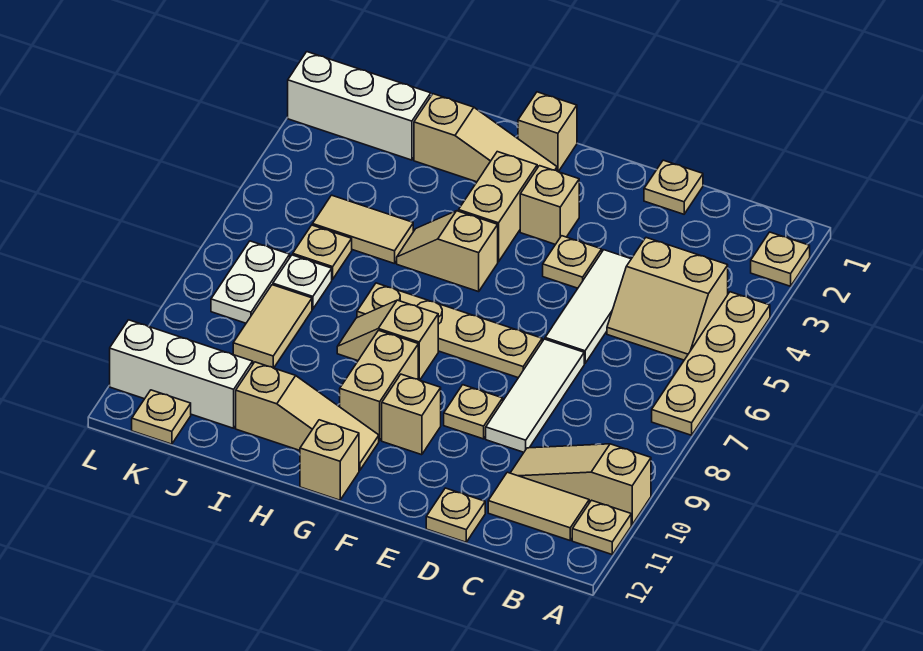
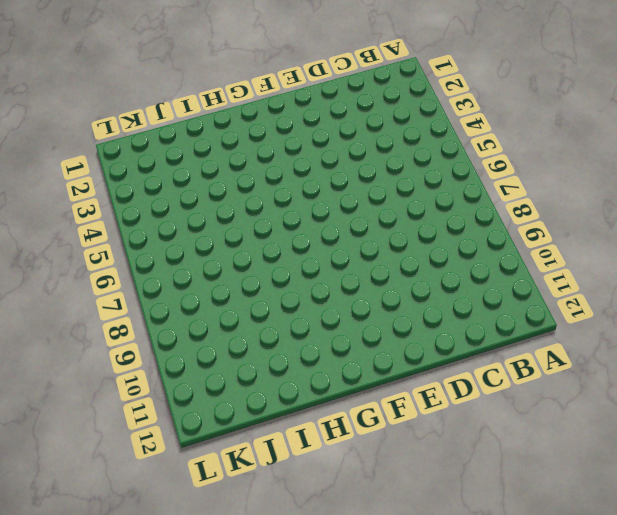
none -> tan plate A2 level 1
none -> tan plate A4:A7 level 1
none -> tan slope A10:C10 level 1 top A
none -> tan plate A11 level 1

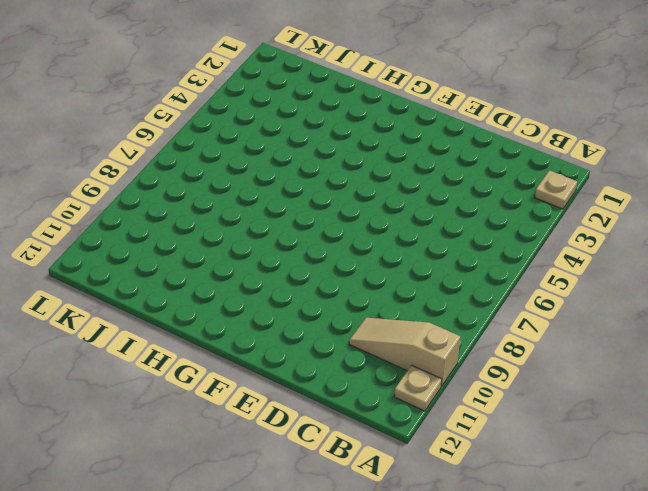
none -> tan plate A4:A7 level 1
none -> tan slope B4:C5 level 1 top 4
none -> tan tile B11:C11 level 1
none -> tan plate D1 level 1

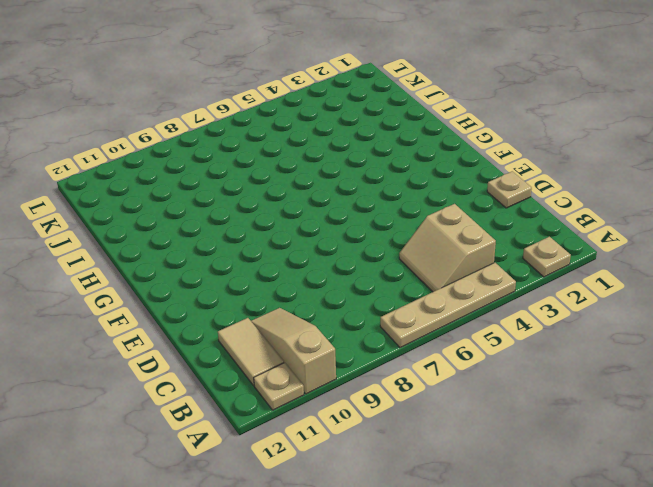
none -> white tile D4:D6 level 1
none -> white tile D7:D9 level 1
none -> tan plate D12 level 1
none -> tan plate E4 level 1

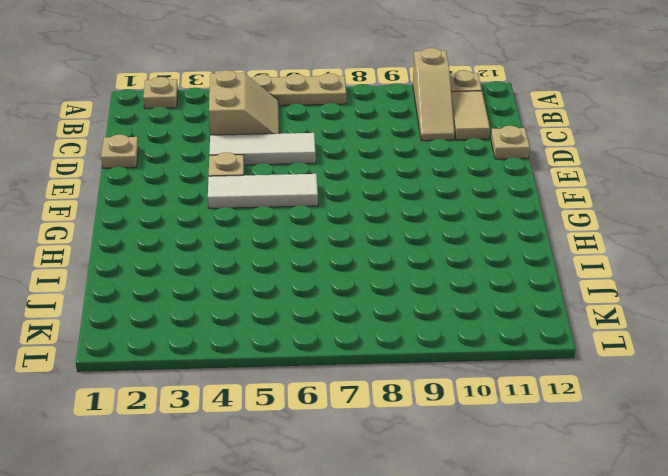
white tile F4:F6 level 1 -> white tile D7:D9 level 1
none -> tan plate E7:H7 level 1
none -> tan plate E9 level 1
none -> tan brick F3 level 1
none -> tan brick F10 level 1

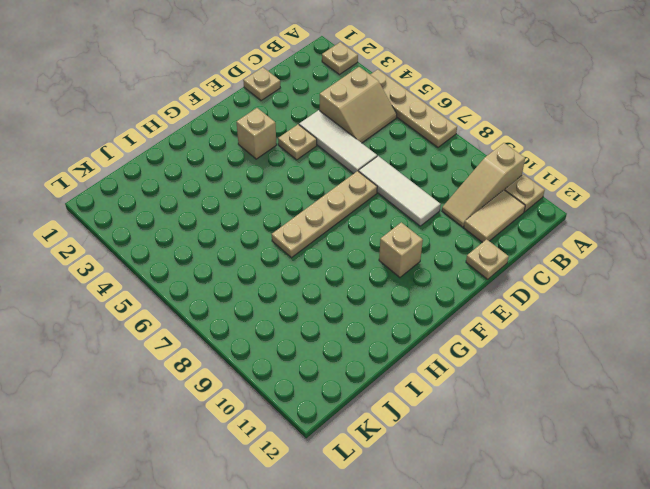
none -> tan plate E9 level 1
none -> tan brick G1 level 1
none -> tan slope G2:I2 level 1 top I
none -> tan brick G3:G4 level 1

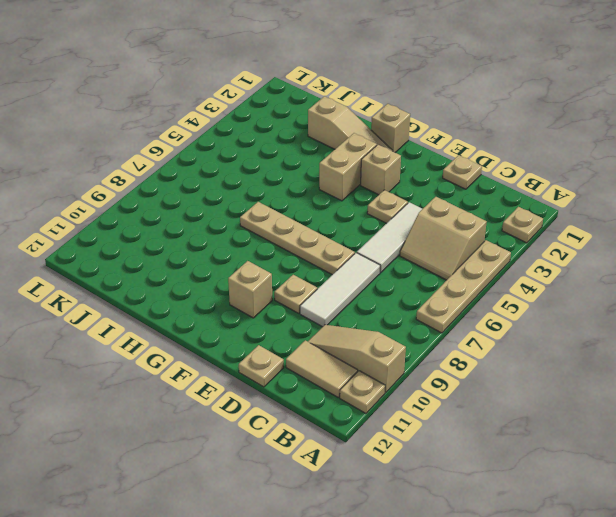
none -> tan slope G5:H5 level 1 top G
none -> tan slope G8:H8 level 1 top G
none -> tan brick G9:G10 level 1
none -> tan slope G11:I11 level 1 top I

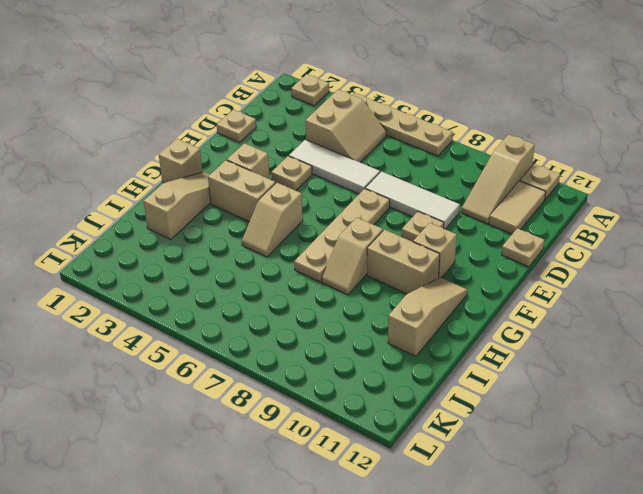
none -> tan brick G12 level 1
none -> tan tile I5:J5 level 1
none -> white brick J2:L2 level 1
none -> tan plate J6 level 1

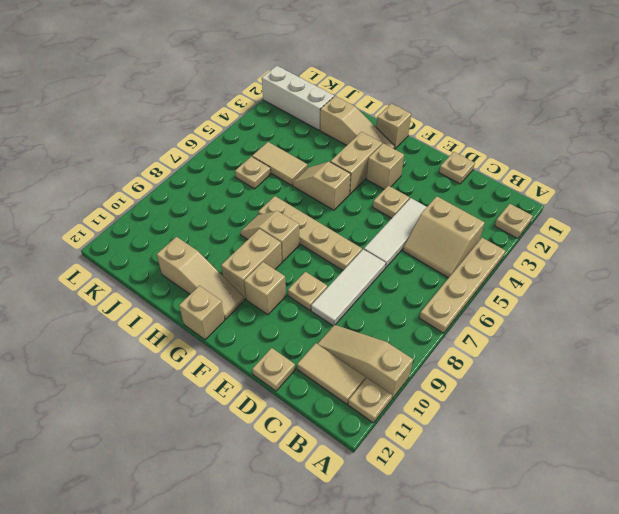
none -> white plate J7 level 1
none -> tan tile J8:J9 level 1
none -> white brick J11:L11 level 1
none -> white plate K7:K8 level 1

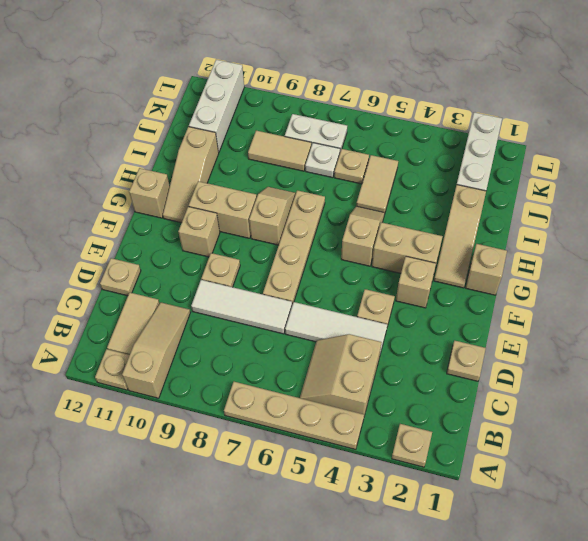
none -> tan plate K12 level 1

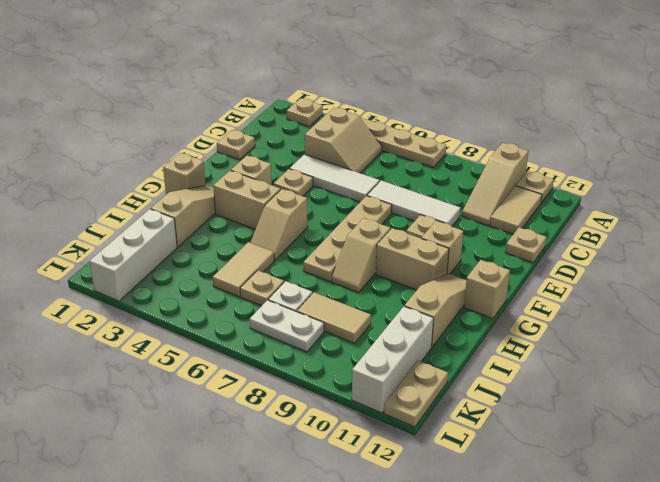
tan plate K12:L12 level 1 -> tan plate K12 level 1

